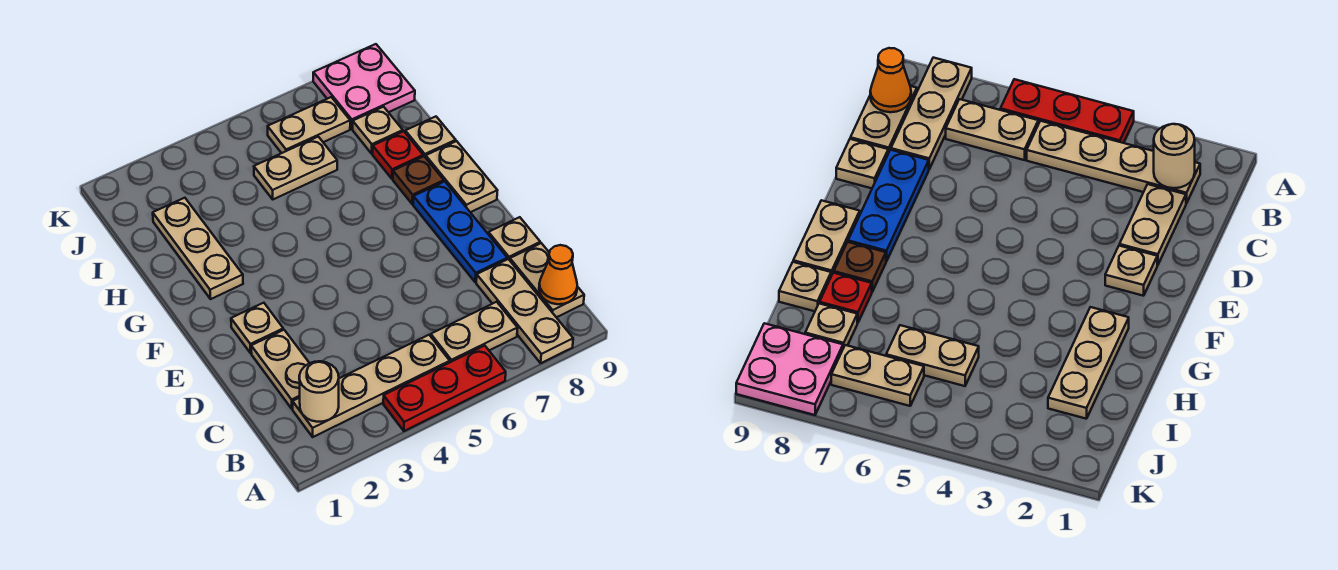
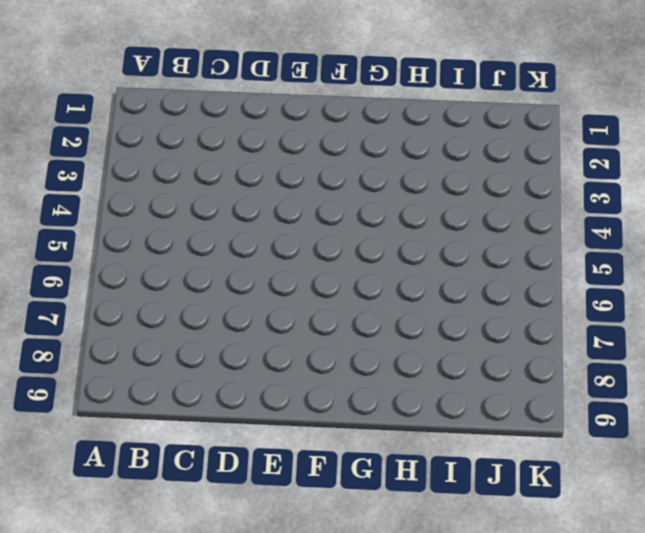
none -> red plate A4:A6 level 1
none -> tan plate A8:C8 level 1
none -> tan plate B2:B5 level 1

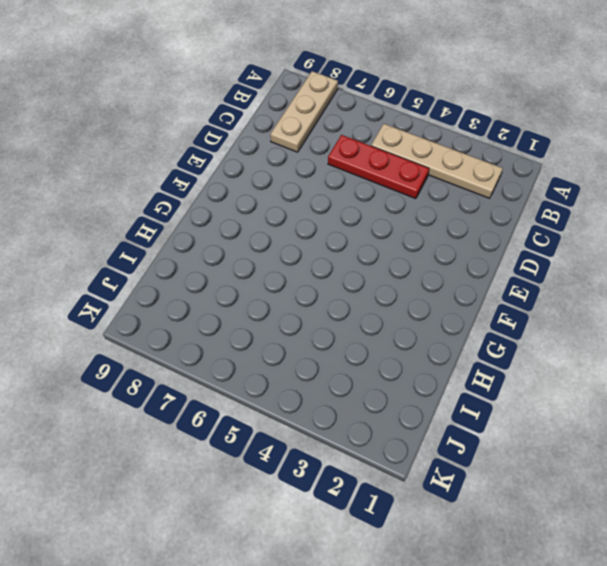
red plate C4:C6 level 1 -> red plate A4:A6 level 1
none -> tan plate B6:B7 level 1
none -> tan plate B9:C9 level 1
none -> tan plate C2:D2 level 1

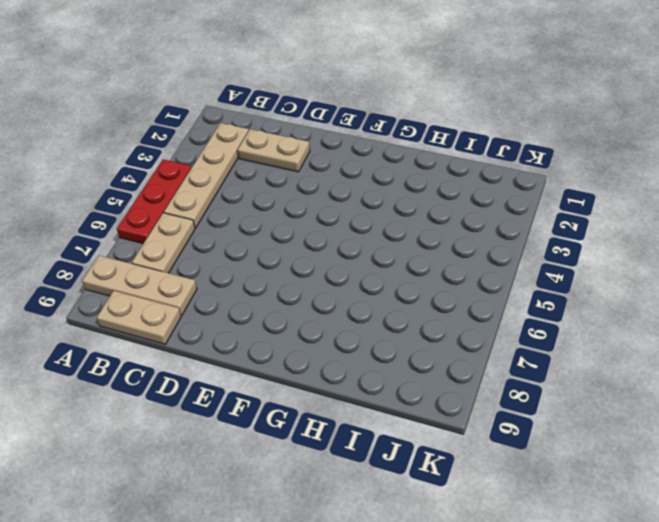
none -> blue plate D8:F8 level 1
none -> tan plate D9 level 1
none -> tan plate E2 level 1

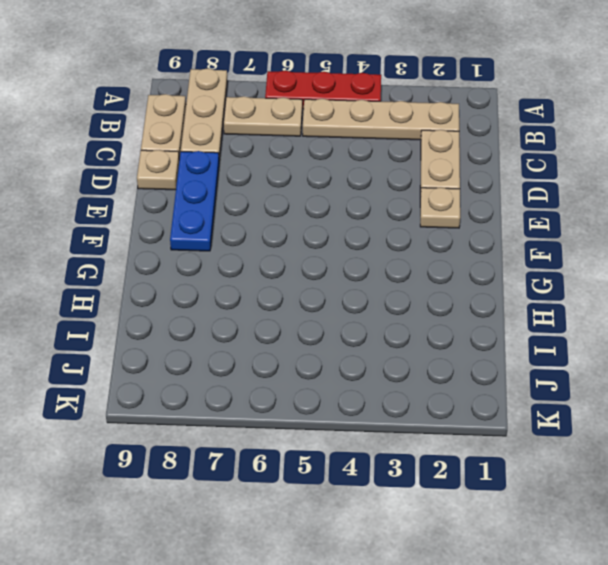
none -> tan plate F9:G9 level 1
none -> tan plate G2:I2 level 1
none -> brown plate G8 level 1

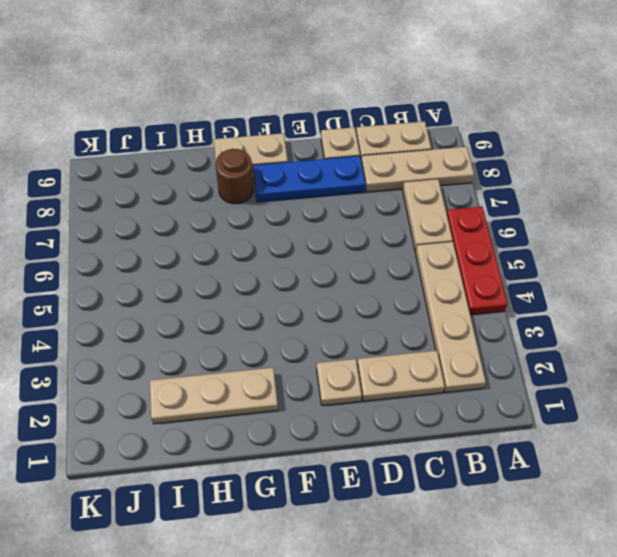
brown round brick G8 level 1 -> brown plate G8 level 1
none -> red plate H8 level 1
none -> tan plate H9 level 1
none -> tan plate I5:I6 level 1

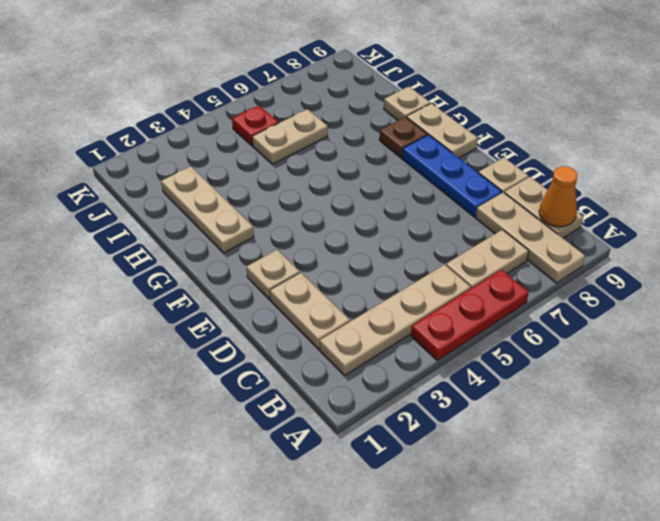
red plate J5 level 1 -> red plate H8 level 1
none -> tan plate I8 level 1
none -> tan plate J6:J7 level 1
none -> pink plate J8:K9 level 1

